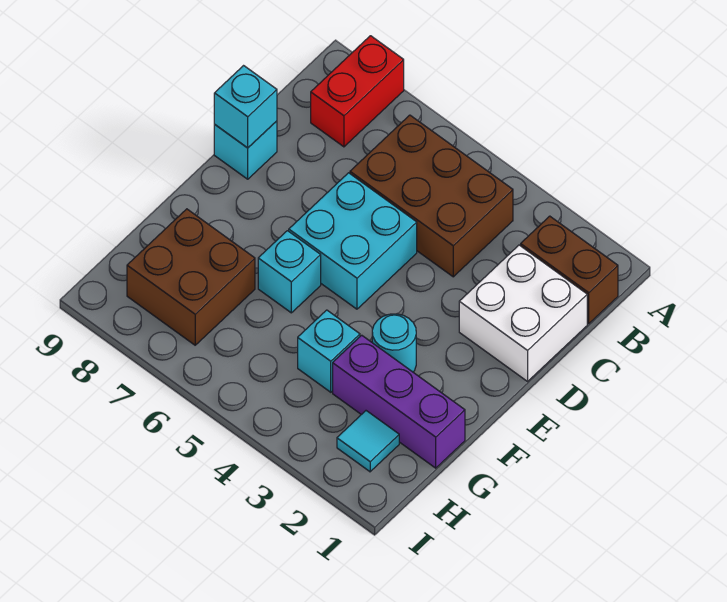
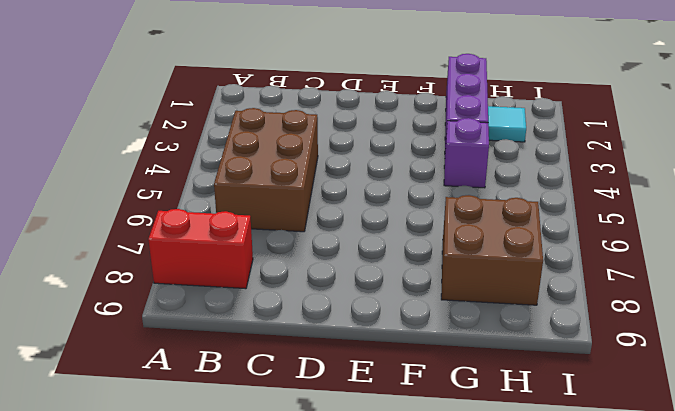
purple brick G4 level 1 -> cyan brick G4 level 1
none -> brown brick B1:B2 level 1
none -> white brick C1:D2 level 1
none -> cyan brick D5:E6 level 1

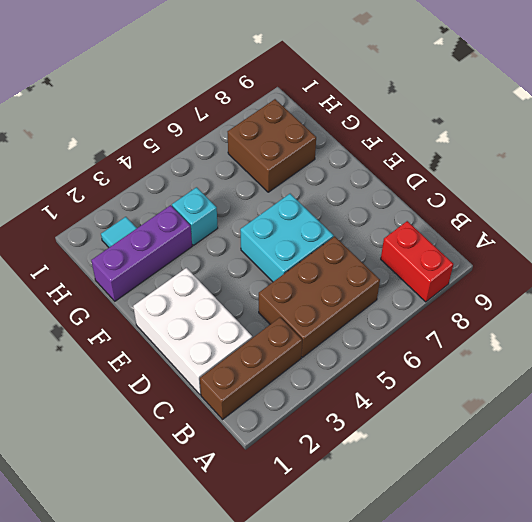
brown brick B1:B3 level 1 -> brown brick B1:B2 level 1
white brick C1:E2 level 1 -> white brick C1:D2 level 1
none -> cyan brick D9 level 1
none -> cyan round brick F3 level 1
none -> cyan brick F6 level 1

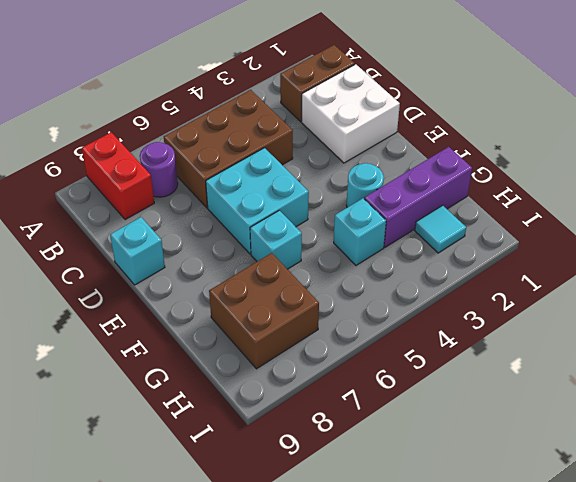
purple round brick B7 level 1 -> none
none -> cyan brick D9 level 2

